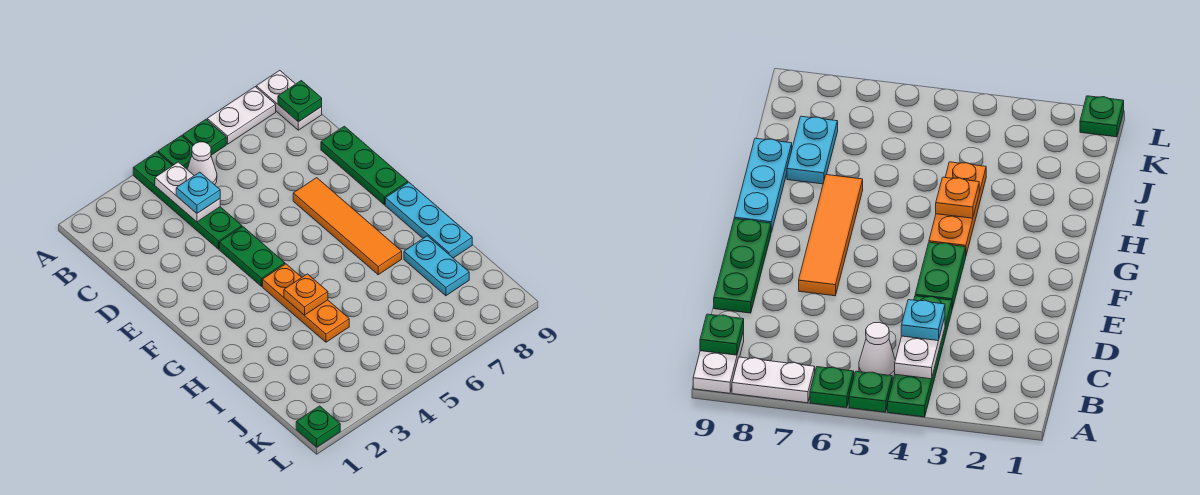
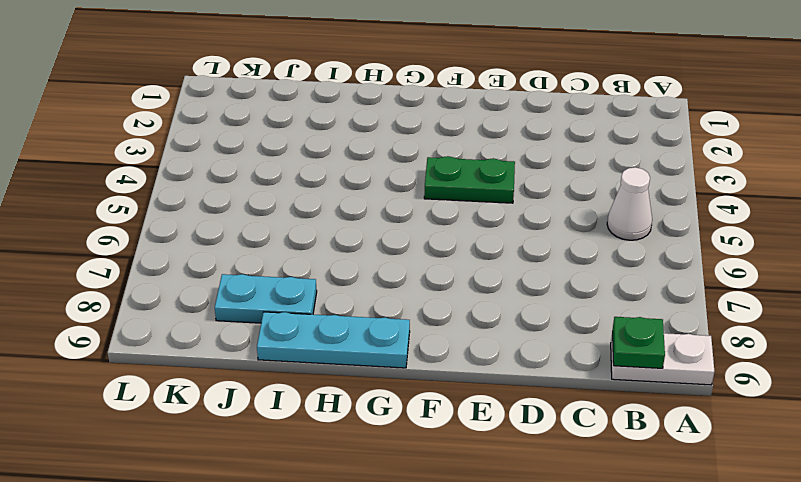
none -> green plate A4:D4 level 1
none -> green plate A5 level 1
none -> green plate A6 level 1

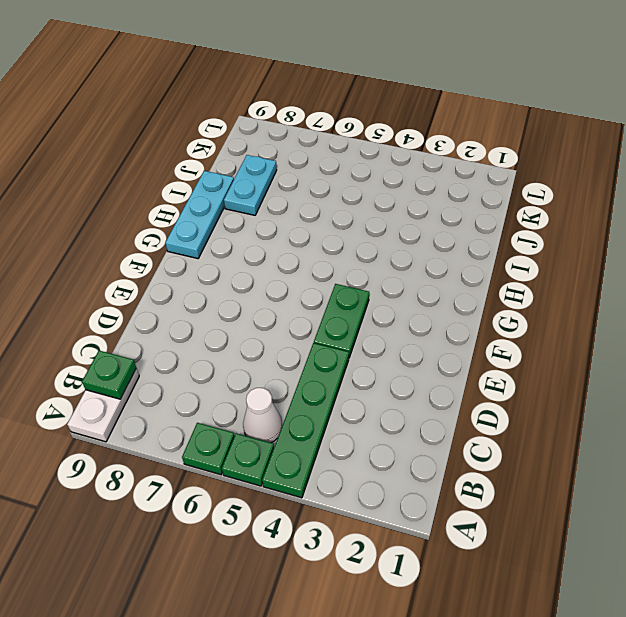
none -> white plate A7:A8 level 1
none -> green plate D9:F9 level 1
none -> orange tile E7:H7 level 1

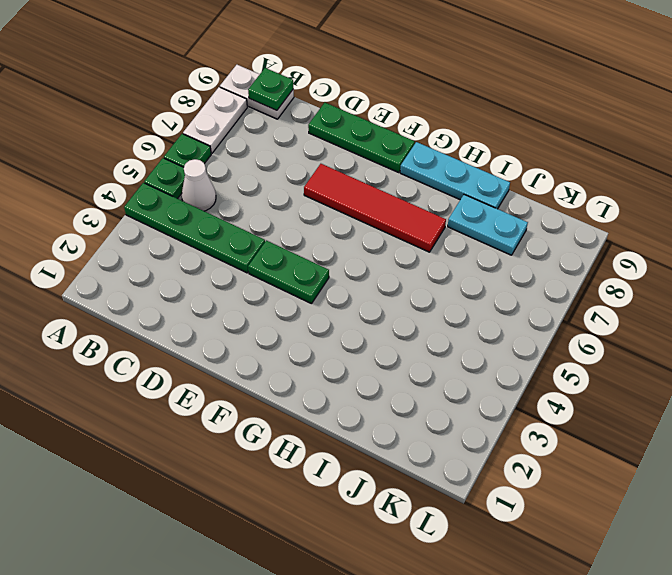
red tile E7:H7 level 1 -> orange tile E7:H7 level 1
none -> orange plate G4:I4 level 1
none -> green plate L1 level 1
none -> white plate B4:C4 level 2

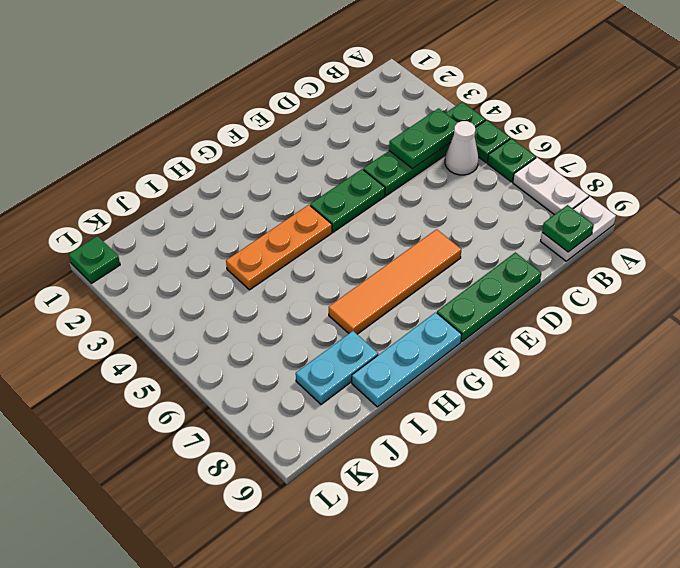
green plate B4:C4 level 2 -> white plate B4:C4 level 2
none -> orange plate H4 level 2
none -> cyan plate C4 level 3

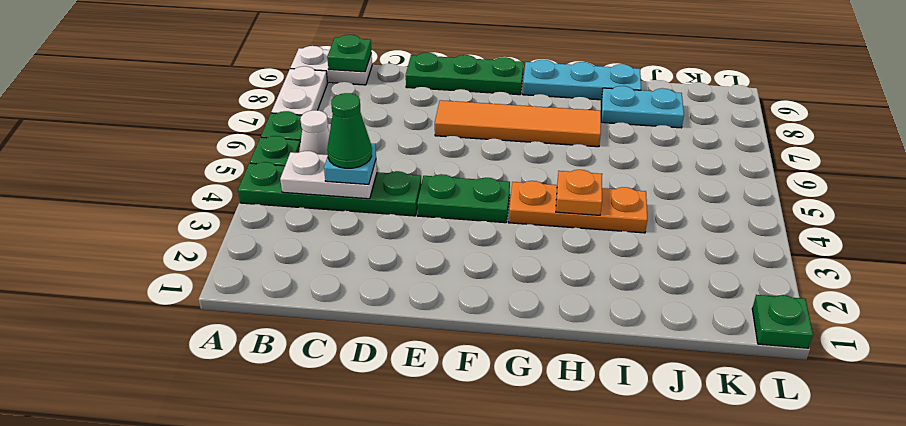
green cone C4 level 4 -> none

